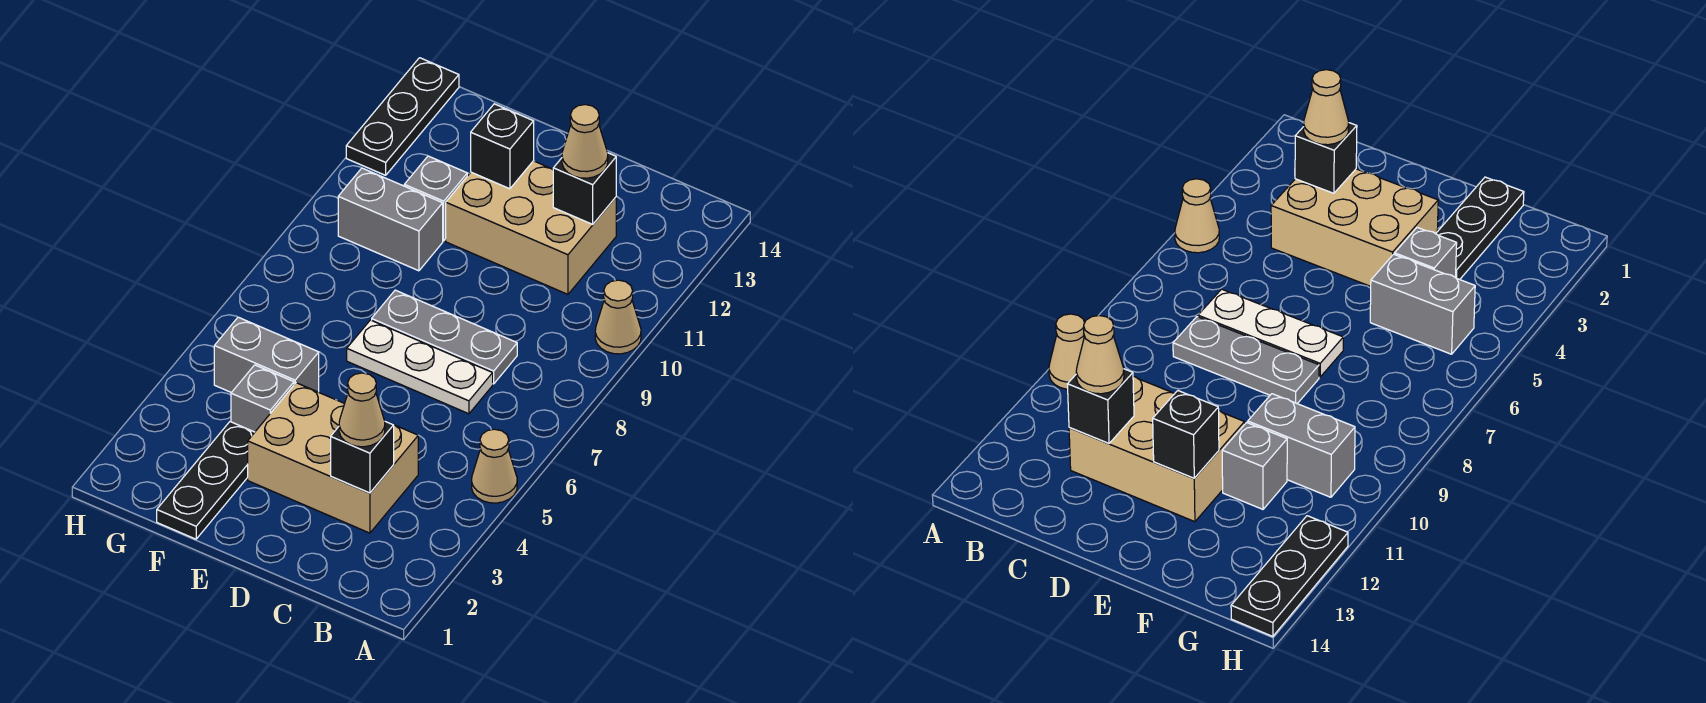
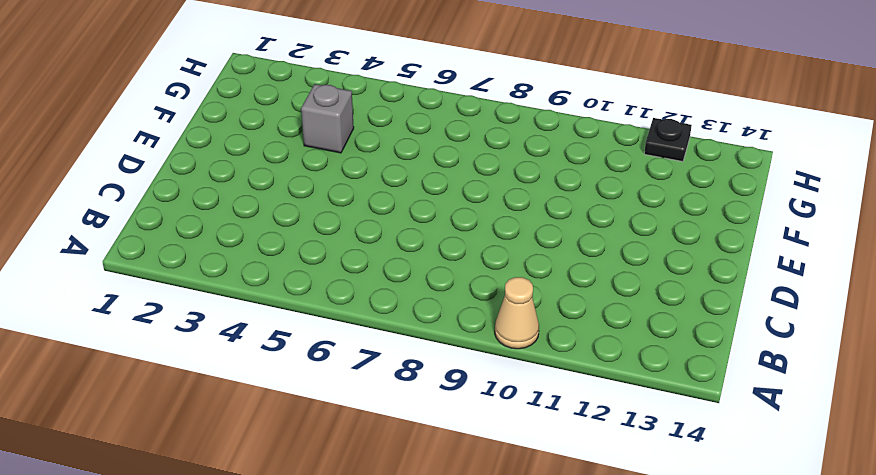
black plate H12 level 1 -> black plate H12:H14 level 1
none -> tan cone A5 level 1
none -> tan brick C3:E4 level 1
none -> white plate C7:E7 level 1

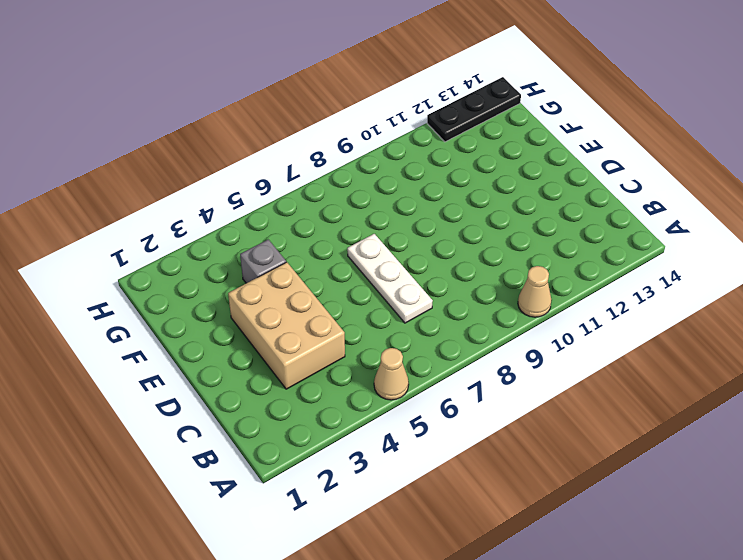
none -> grey plate C8:E8 level 1
none -> tan brick C11:E12 level 1
none -> black plate F1:F3 level 1

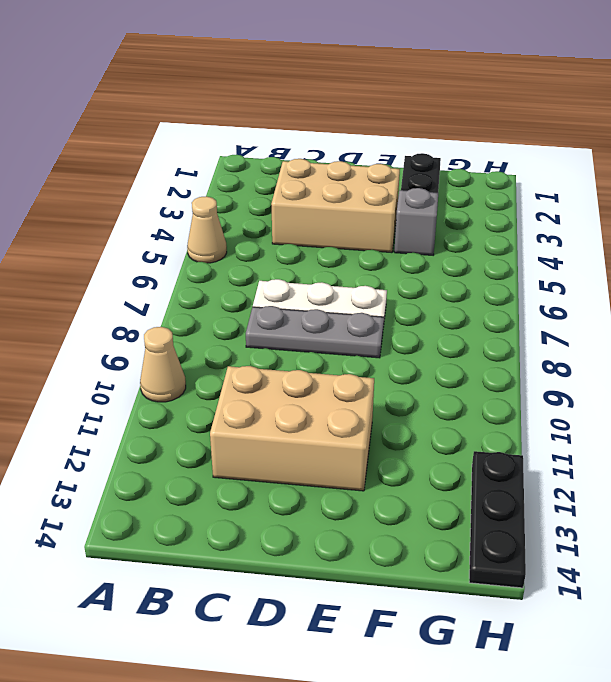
none -> grey brick F5:G5 level 1
none -> grey brick F10:G10 level 1
none -> grey brick F11 level 1

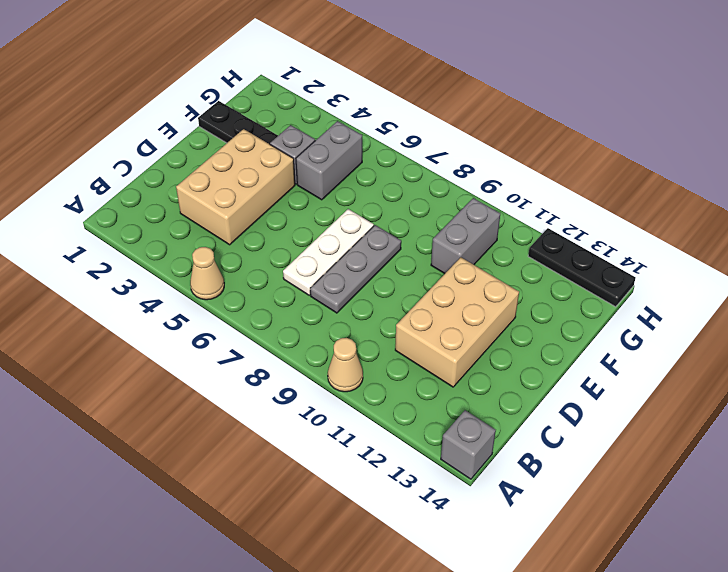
grey brick A14 level 1 -> grey brick F11 level 1
none -> black brick C3 level 2
none -> black brick C12 level 2
none -> black brick E12 level 2

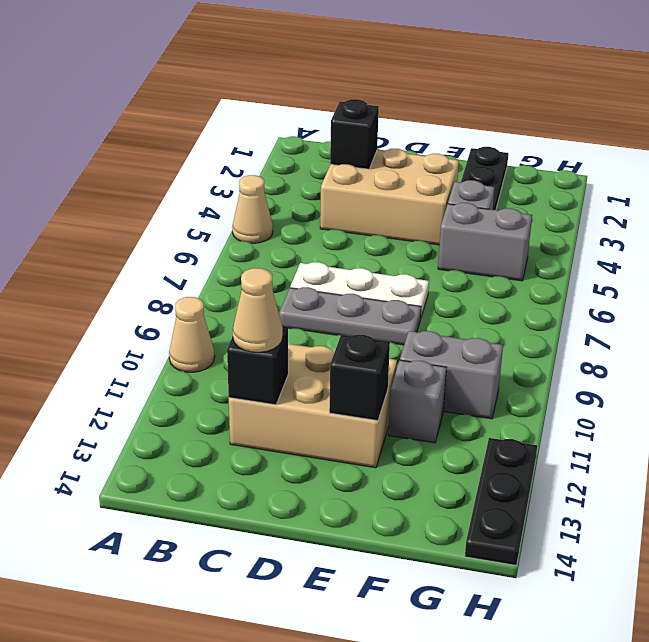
none -> tan cone C3 level 3

